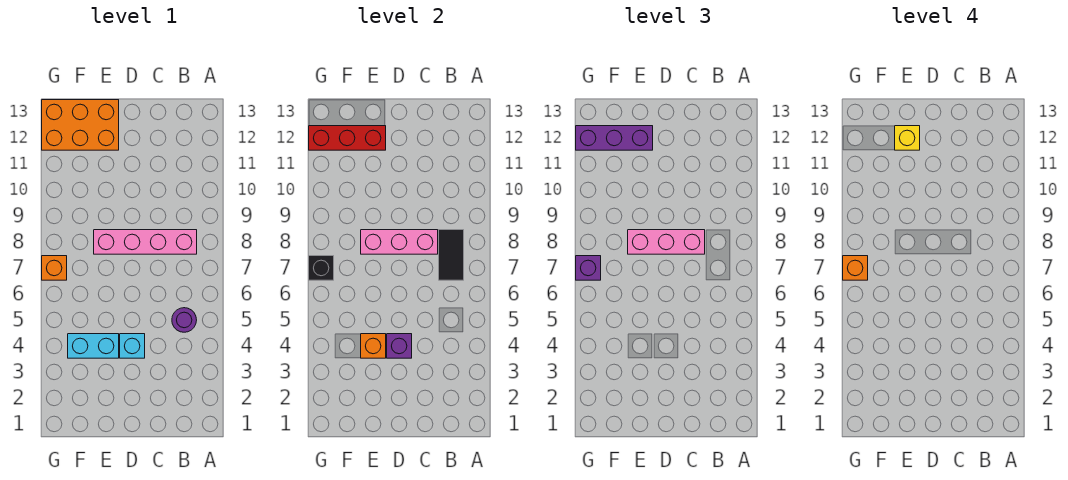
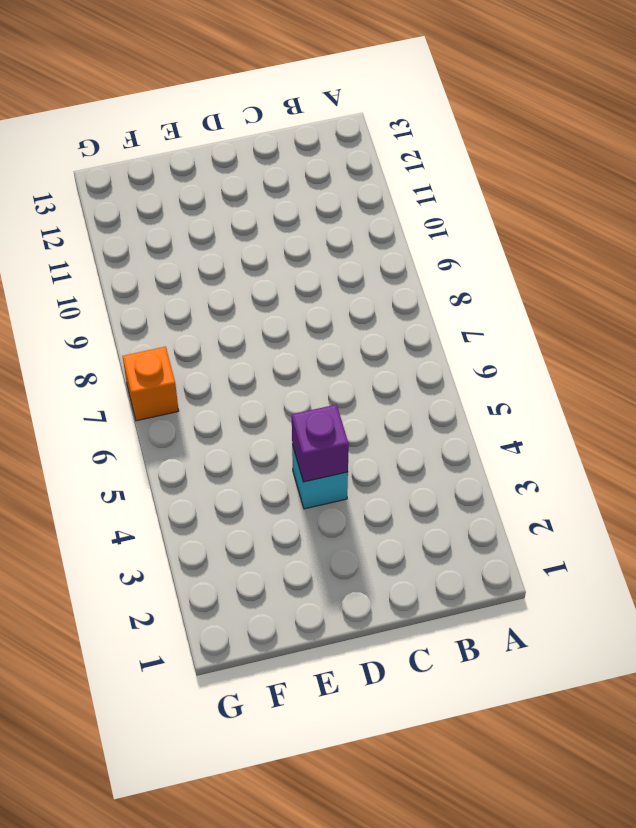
none -> purple round brick B5 level 1
none -> pink brick B8:E8 level 1
none -> cyan brick E4:F4 level 1

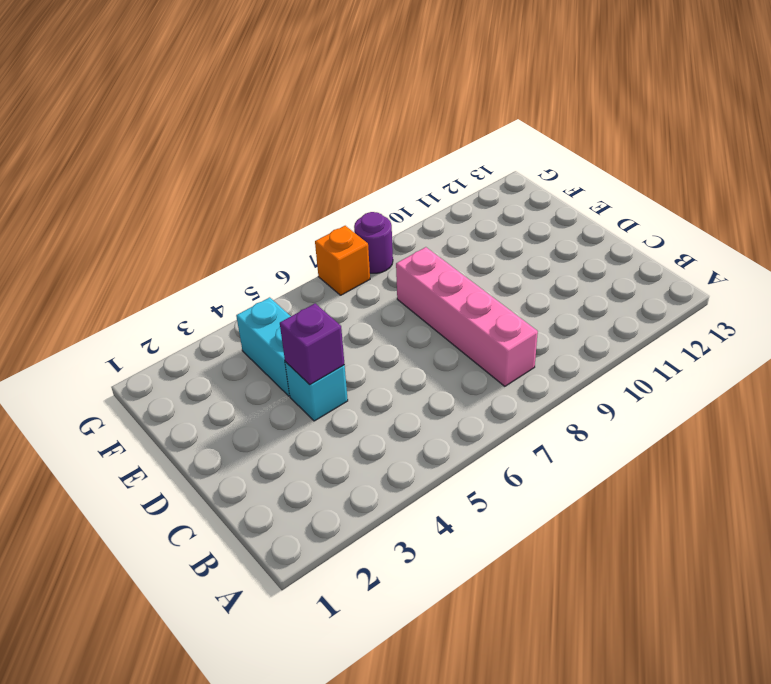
purple round brick G8 level 1 -> purple round brick B5 level 1
none -> orange brick E12:G13 level 1
none -> black tile B7:B8 level 2
none -> pink brick C8:E8 level 2

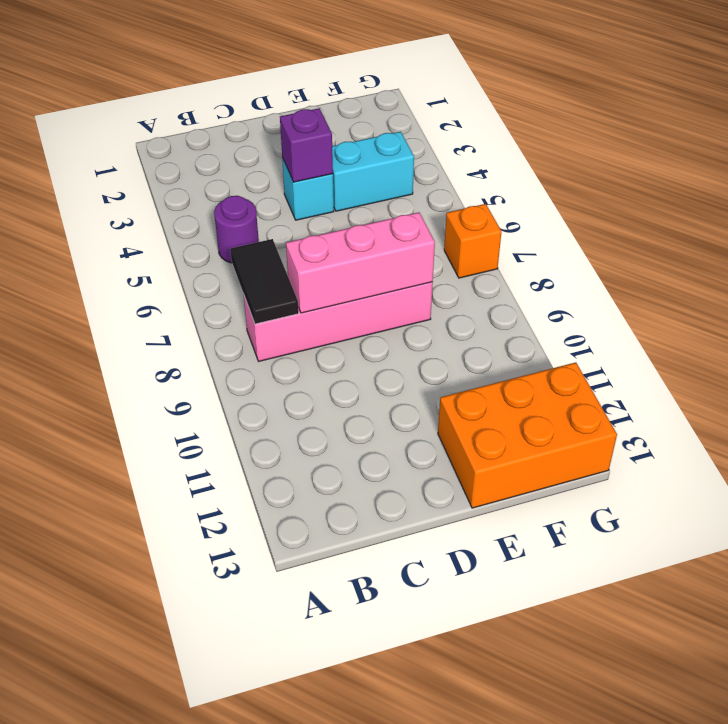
none -> orange brick E4 level 2
none -> red brick E12:G12 level 2
none -> black brick G7 level 2

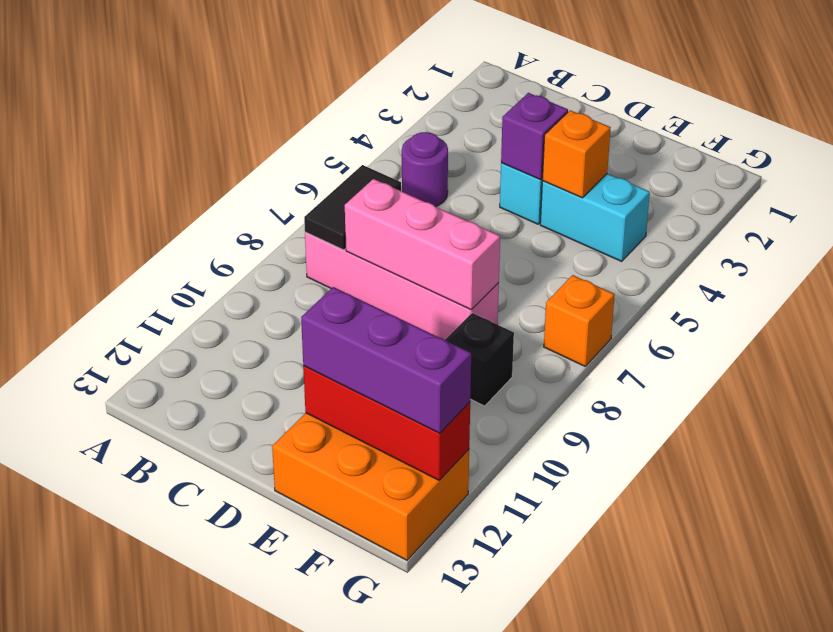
black brick F9 level 1 -> black brick G7 level 2
none -> pink brick C8:E8 level 3
none -> purple brick G7 level 3
none -> yellow brick E12 level 4

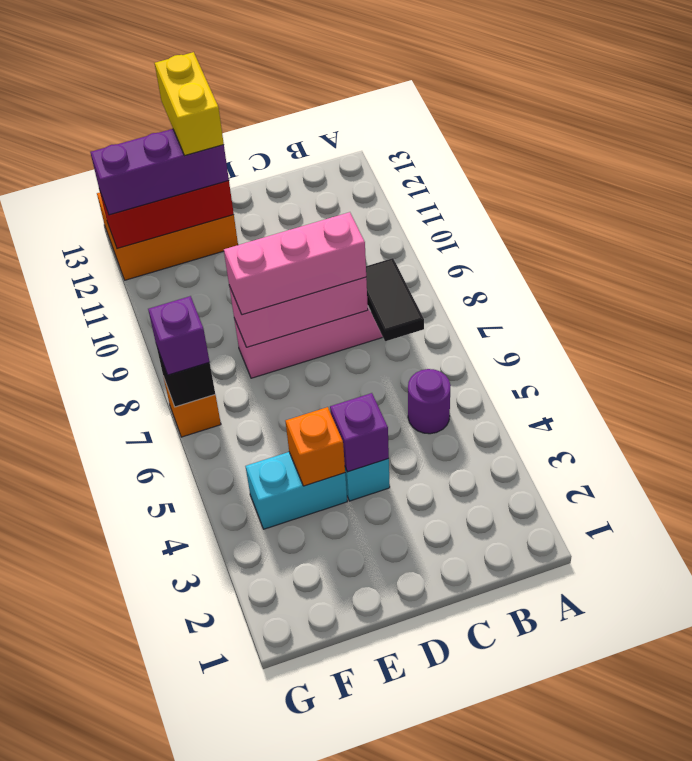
yellow brick E12:E13 level 4 -> yellow brick E12 level 4
none -> orange brick G7 level 4

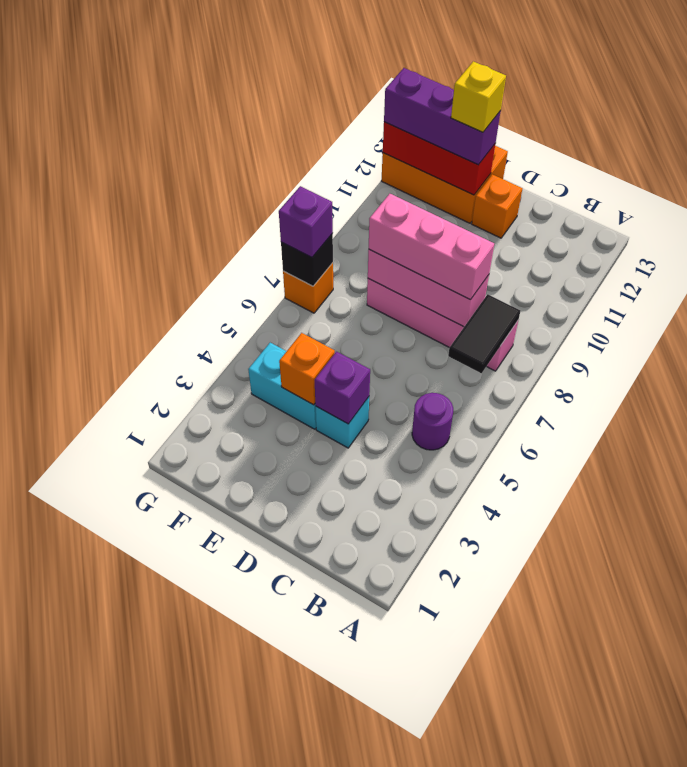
orange brick D12 level 1 -> orange brick G7 level 4

